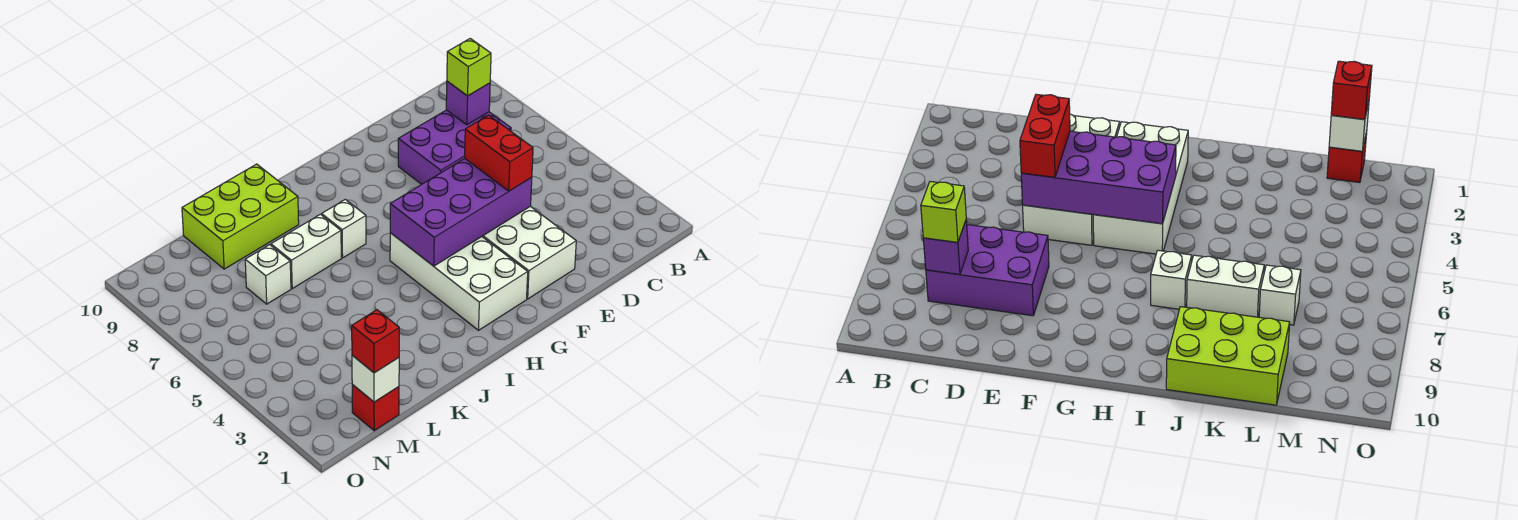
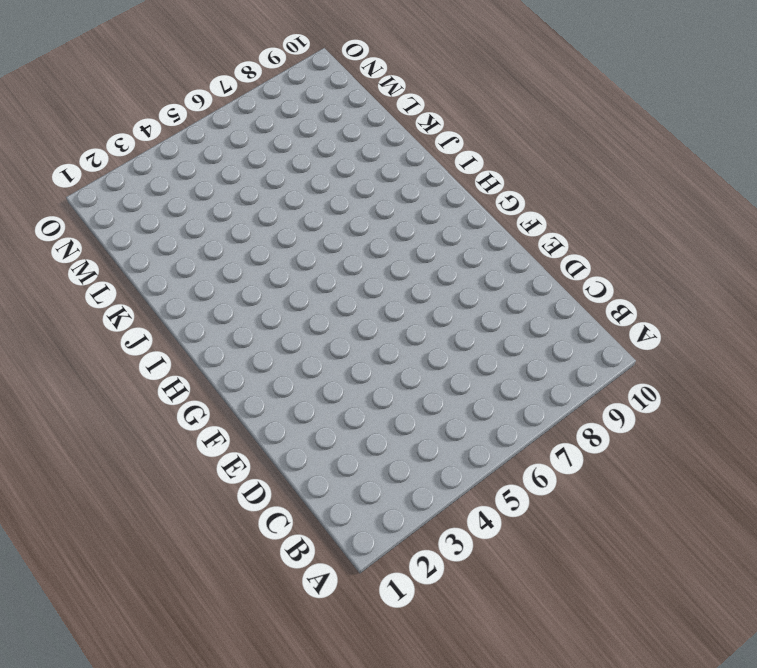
none -> purple brick C7:E8 level 1
none -> white brick E2:F5 level 1
none -> white brick G2:H5 level 1

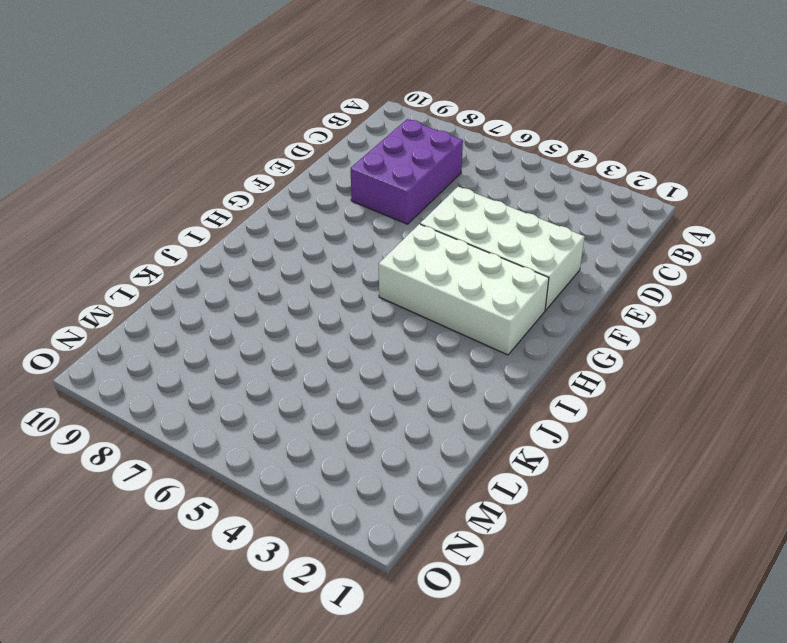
none -> white brick I7 level 1
none -> white brick J7:K7 level 1
none -> lime brick J9:L10 level 1

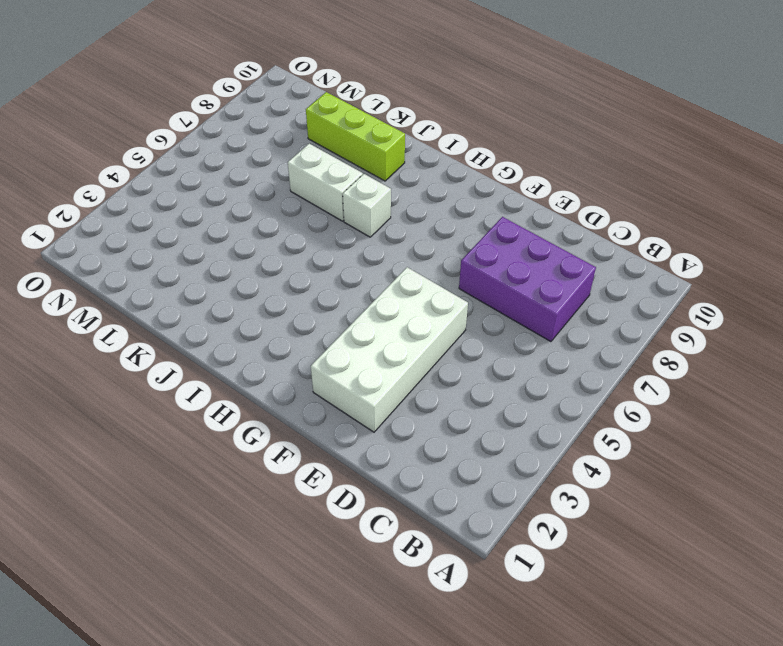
lime brick J9:L9 level 1 -> lime brick J9:L10 level 1
none -> white brick G2:H5 level 1
none -> white brick L7 level 1
none -> red brick M1 level 1

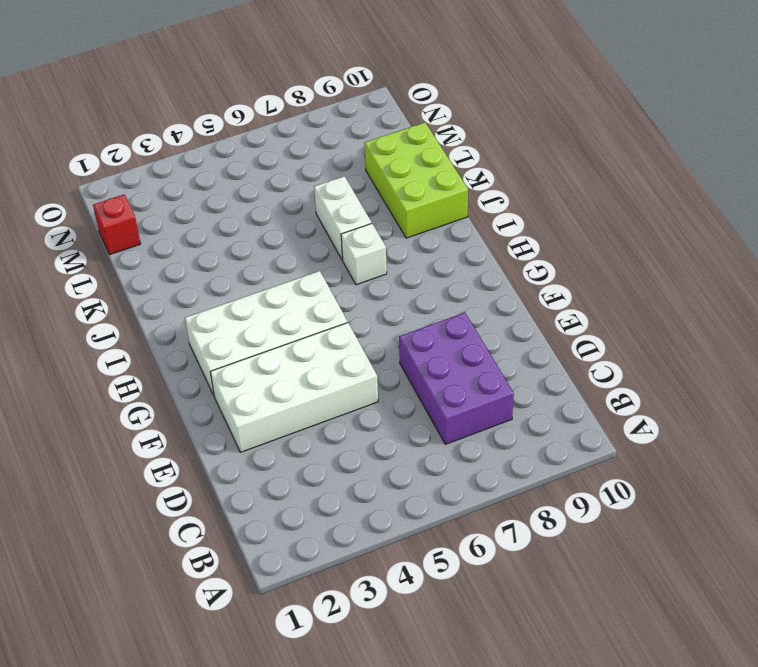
none -> white brick L7 level 1
none -> purple brick C8 level 2
none -> purple brick E4:H5 level 2

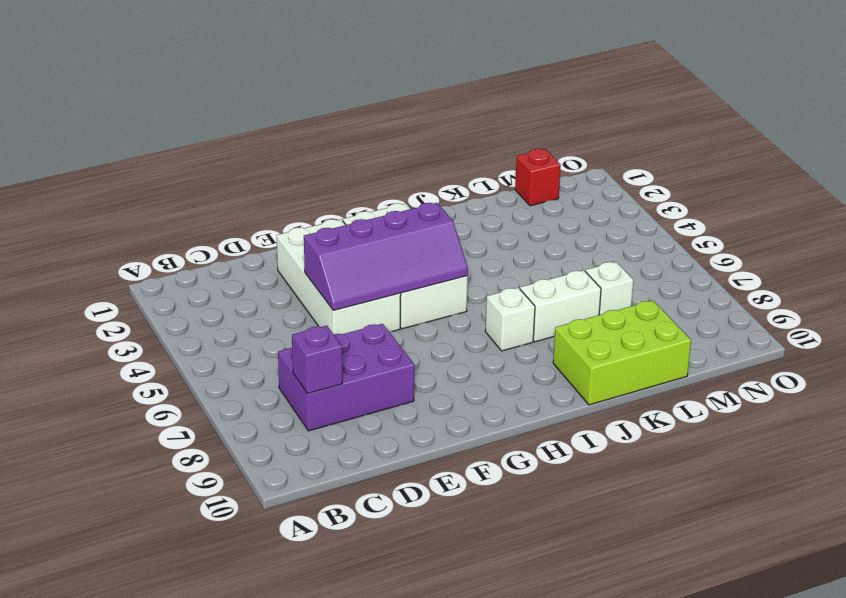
purple slope E4:H5 level 2 top 4 -> purple brick E4:H5 level 2
none -> white brick M1 level 2
none -> lime brick C8 level 3
none -> red brick E4:E5 level 3

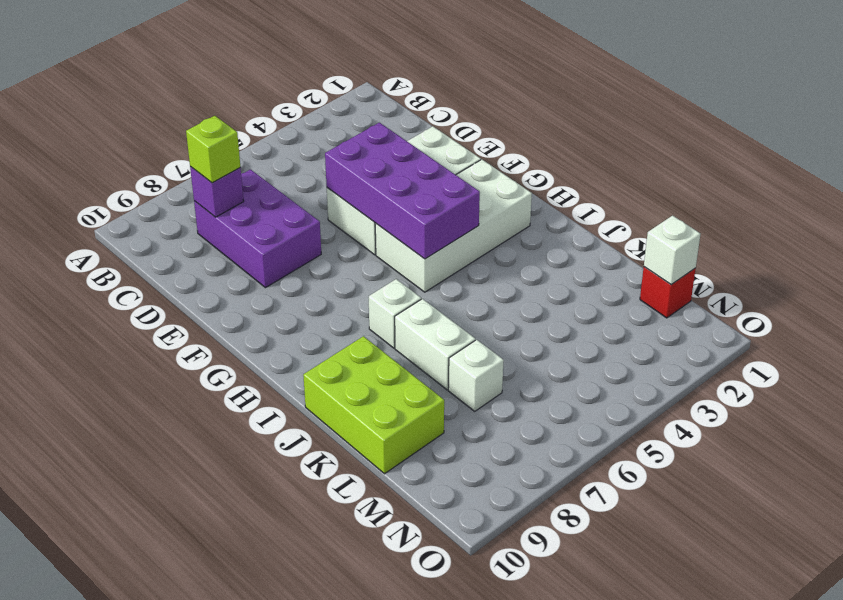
none -> red brick E4:E5 level 3
none -> red brick M1 level 3

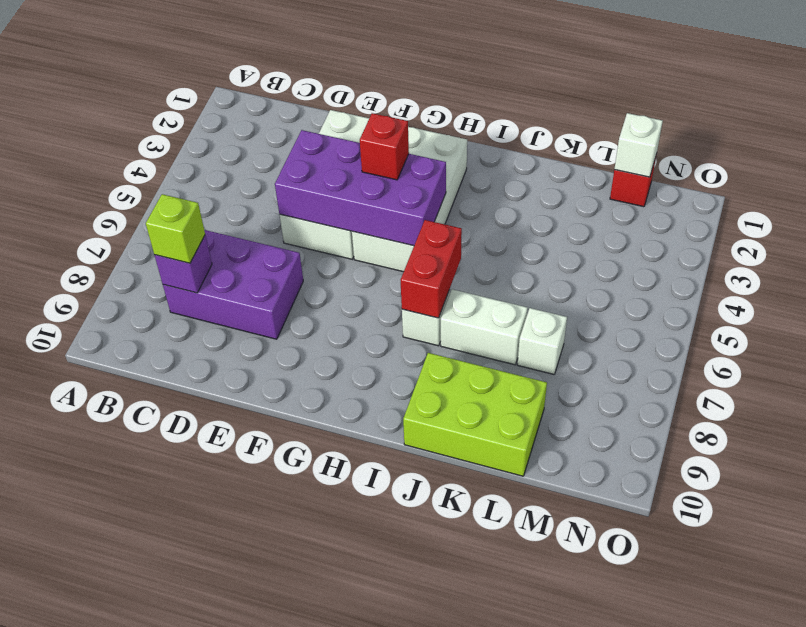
red brick G4 level 3 -> red brick M1 level 3
red brick I6:I7 level 2 -> red brick E4:E5 level 3

